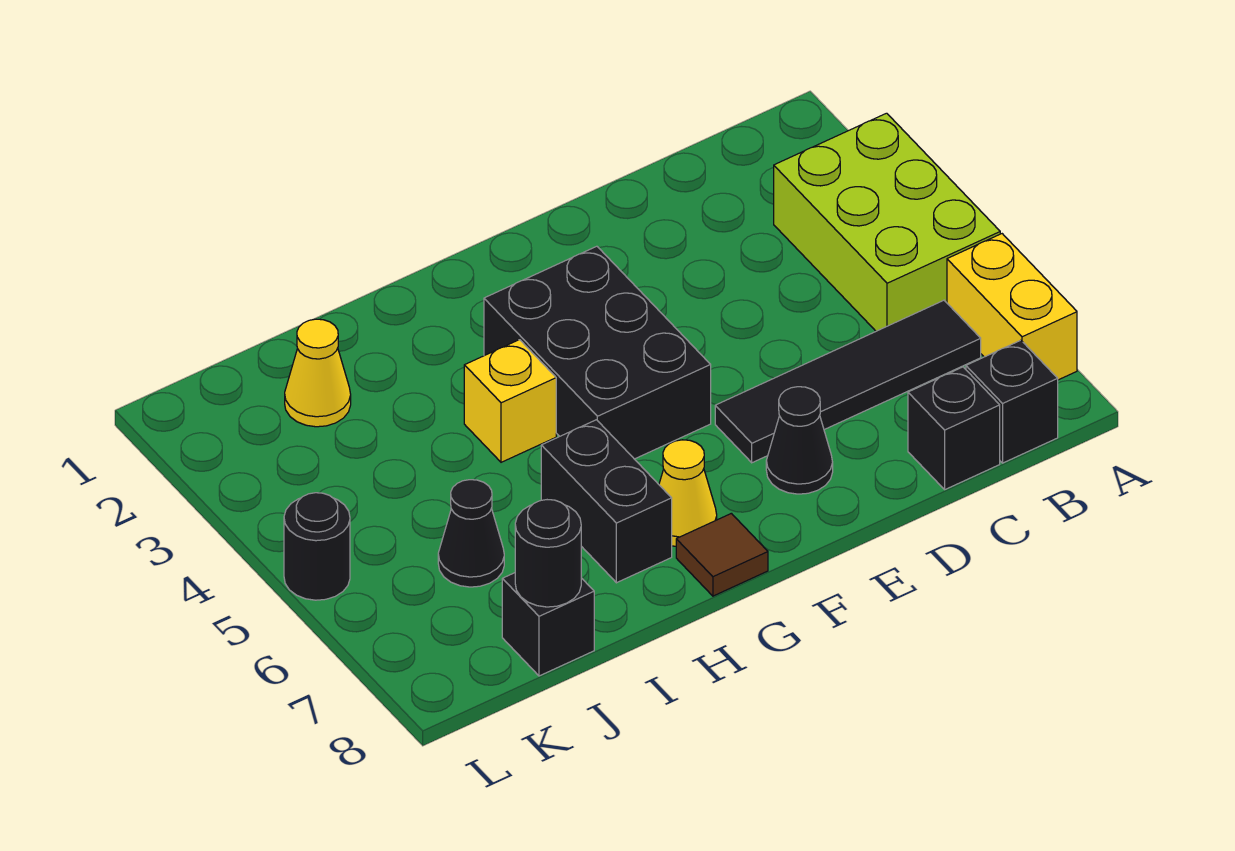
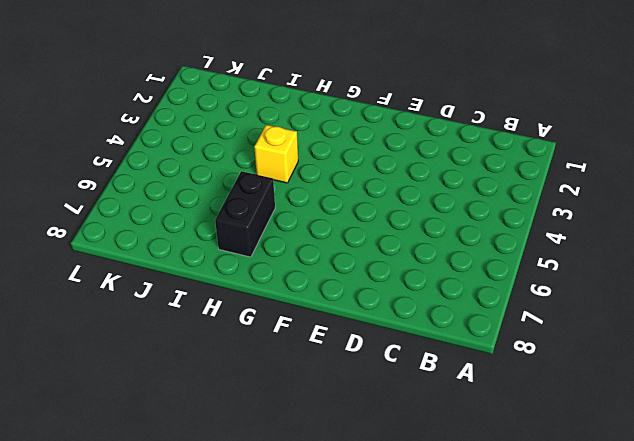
none -> lime brick A3:B5 level 1
none -> yellow brick A6:A7 level 1
none -> black tile B6:E6 level 1

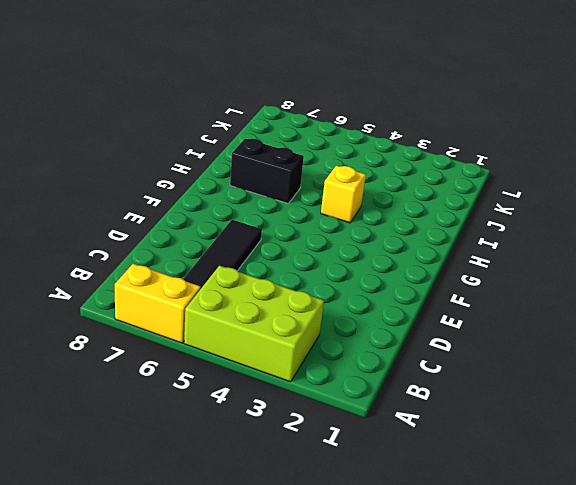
none -> black brick B8 level 1
none -> black brick C8 level 1
none -> black cone E7 level 1

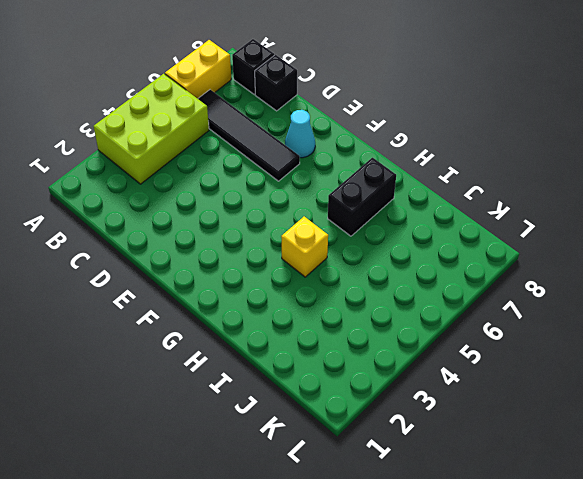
cyan cone E7 level 1 -> black cone E7 level 1
none -> black brick F3:G5 level 1
none -> yellow cone G7 level 1
none -> brown tile G8 level 1

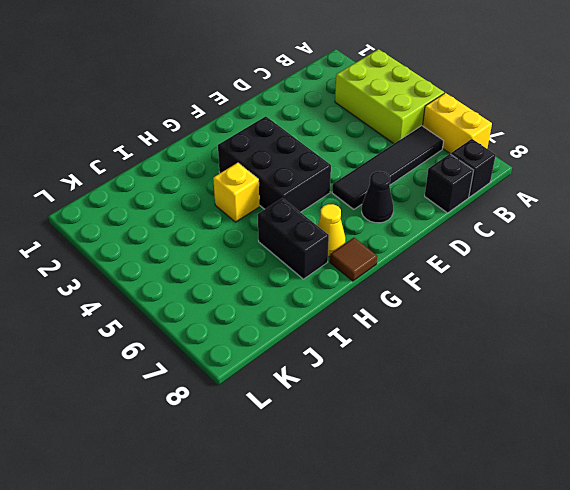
none -> yellow cone J2 level 1
none -> black cone J6 level 1
none -> black brick J8 level 1

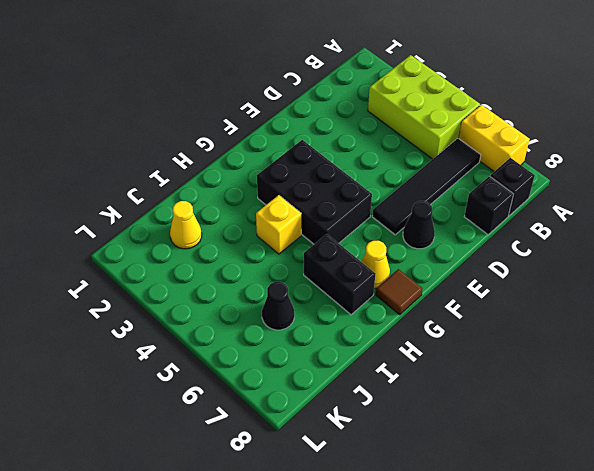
none -> black brick J8 level 1
none -> black round brick L5 level 1
none -> black round brick J8 level 2

